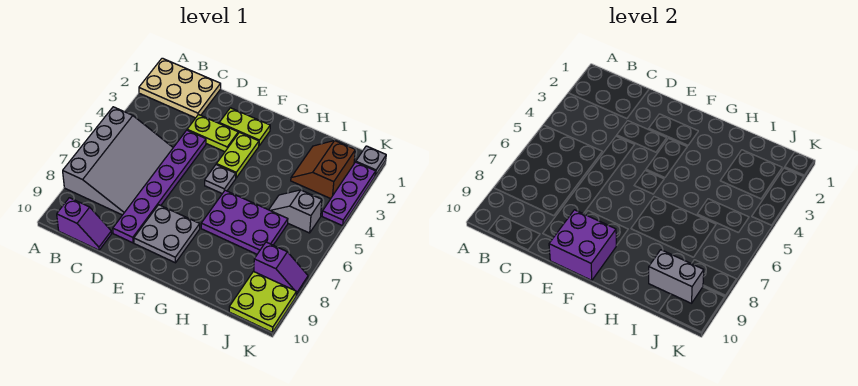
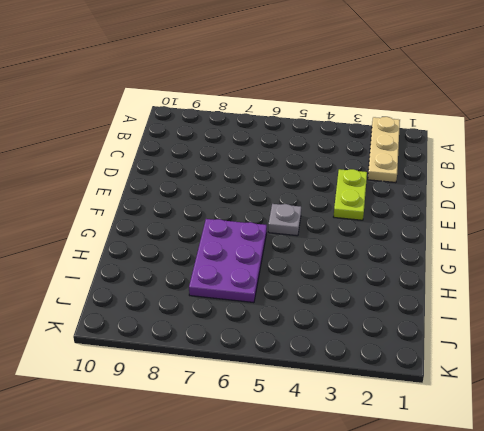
tan plate A2:C2 level 1 -> tan plate A1:C2 level 1
none -> grey slope A5:C8 level 1 top A
none -> purple slope B10:C10 level 1 top B
none -> purple plate D4:D9 level 1

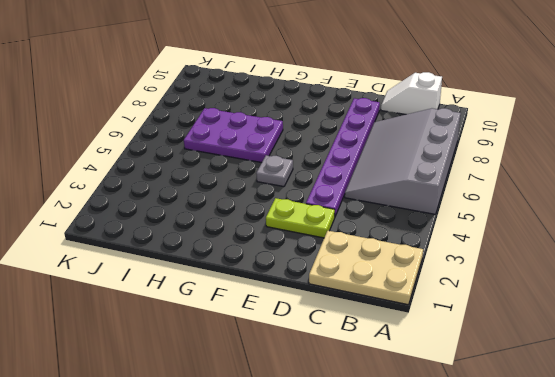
white slope B10:C10 level 1 top B -> purple slope B10:C10 level 1 top B
none -> lime plate E2:F2 level 1
none -> grey plate E8:F9 level 1
none -> lime plate F3:F4 level 1

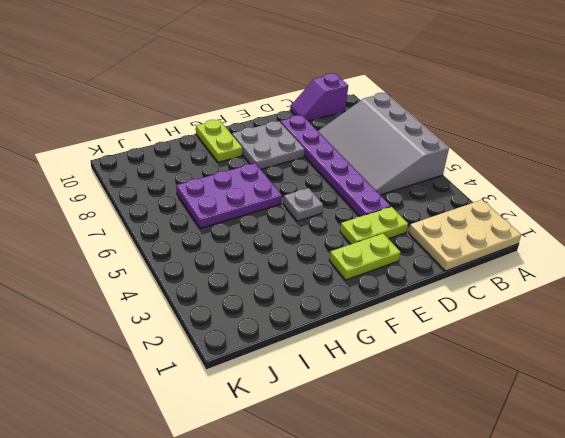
lime plate G9:G10 level 1 -> lime plate F3:F4 level 1
none -> brown slope I2:J3 level 1 top J
none -> grey slope I5:J5 level 1 top J
none -> purple slope J8:K8 level 1 top J

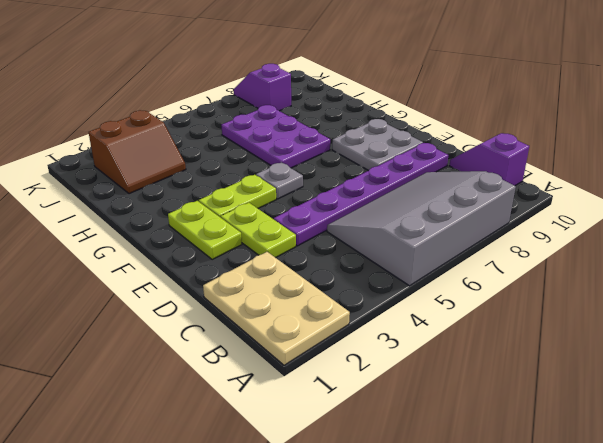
none -> grey slope I5:J5 level 1 top J
none -> lime plate J9:K10 level 1
none -> grey plate K1 level 1

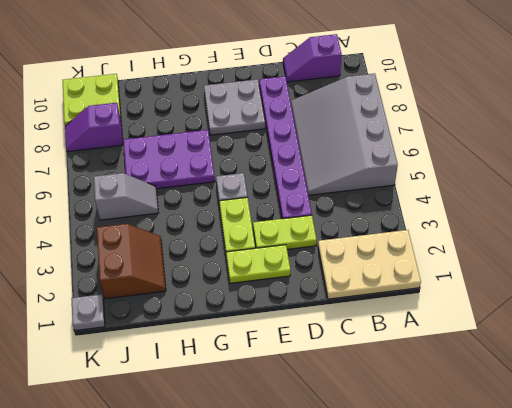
none -> purple plate K2:K4 level 1
none -> purple brick E9:F10 level 2
none -> grey brick I9:J9 level 2

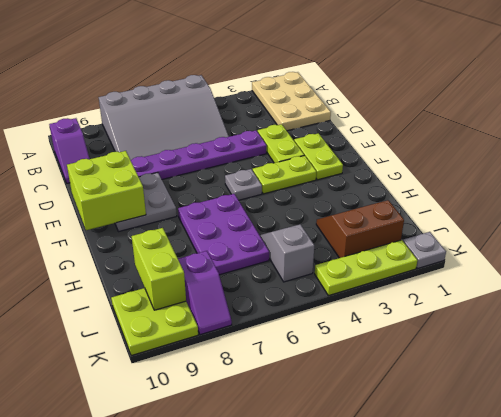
lime brick E9:F10 level 2 -> purple brick E9:F10 level 2
lime brick I9:J9 level 2 -> grey brick I9:J9 level 2
lime plate K2:K4 level 1 -> purple plate K2:K4 level 1

